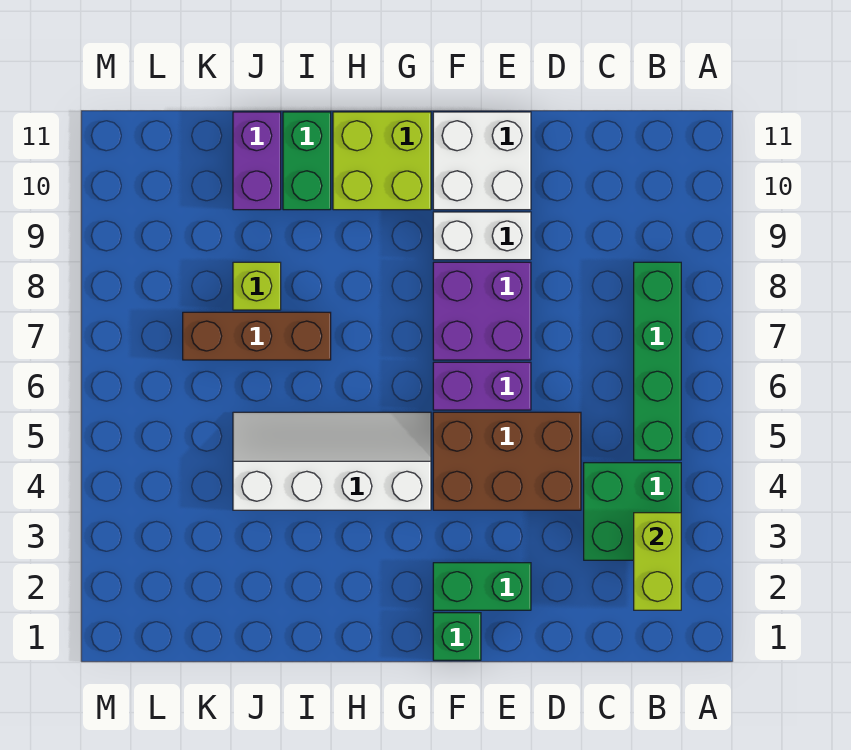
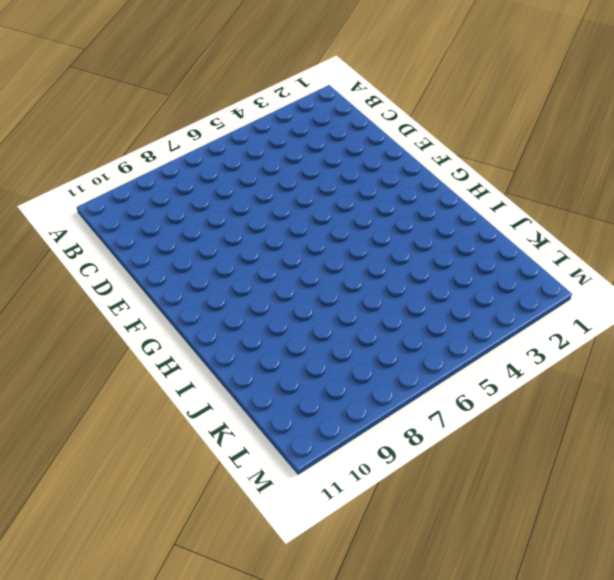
none -> green brick B3:C4 level 1
none -> green brick B5:B8 level 1
none -> brown brick D4:F5 level 1

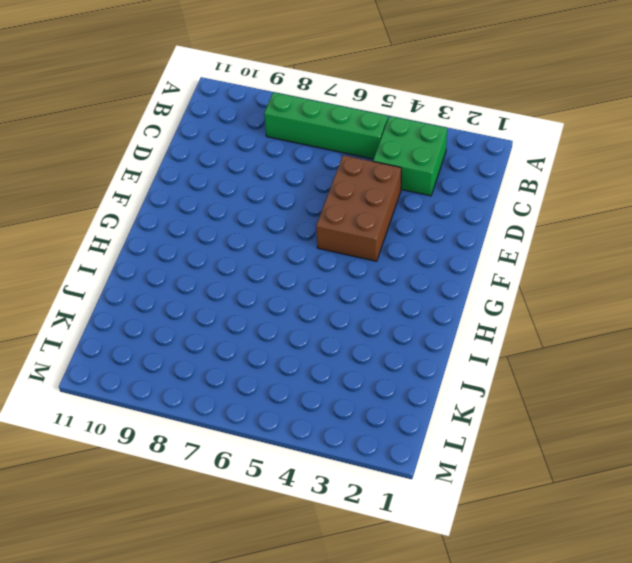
none -> green brick E2:F2 level 1
none -> purple brick E6:F6 level 1
none -> purple brick E7:F8 level 1

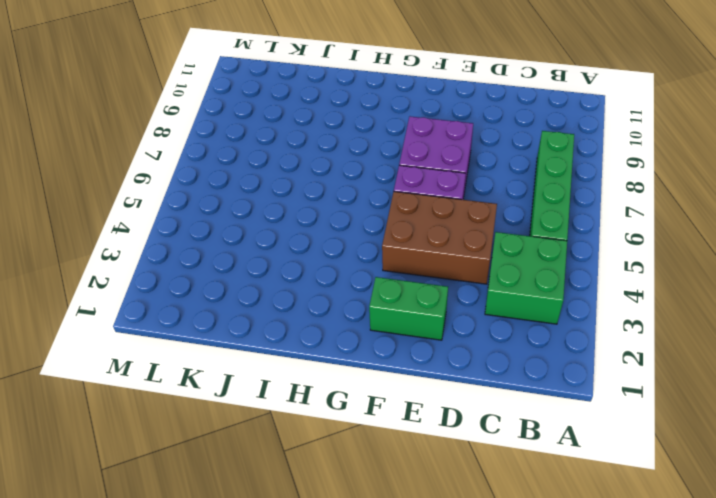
none -> white brick E9:F9 level 1
none -> white brick E10:F11 level 1
none -> green brick F1 level 1

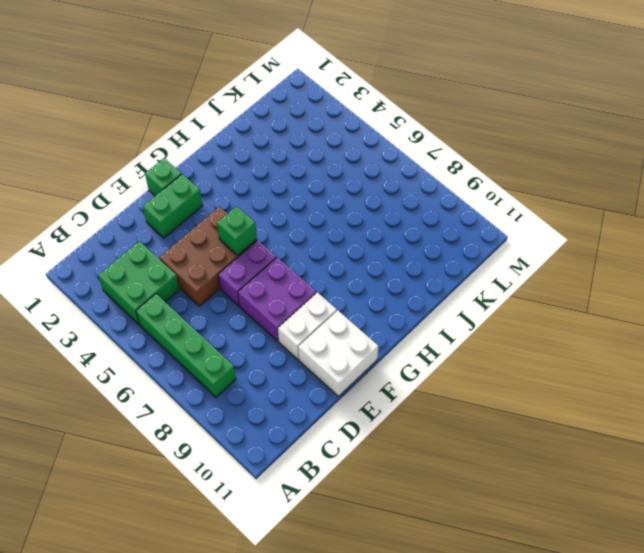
green brick F5 level 2 -> none
none -> white slope G4:J5 level 1 top 4
none -> lime brick G10:H11 level 1
none -> brown brick I7:K7 level 1

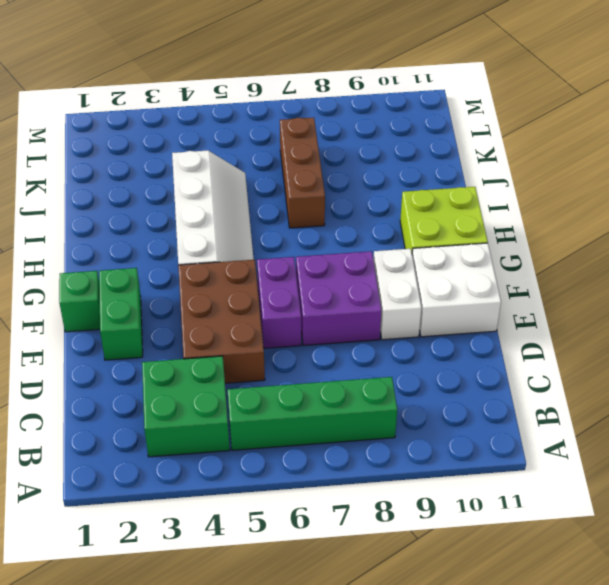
none -> green brick I10:I11 level 1
none -> lime brick J8 level 1
none -> purple brick J10:J11 level 1

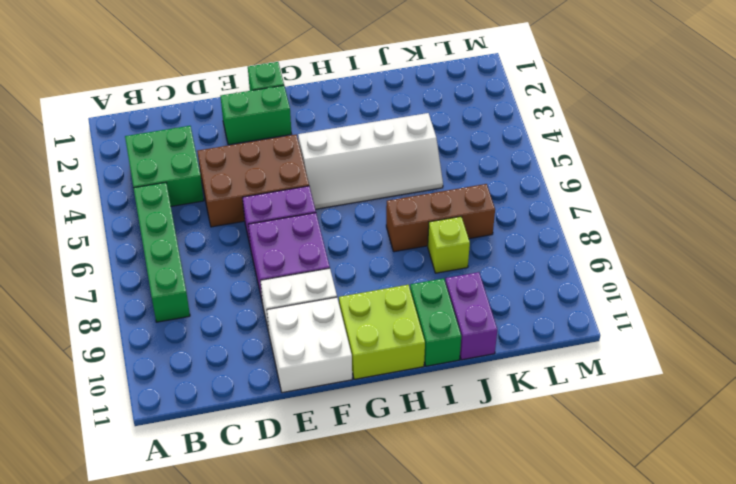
none -> lime brick B2:B3 level 2

